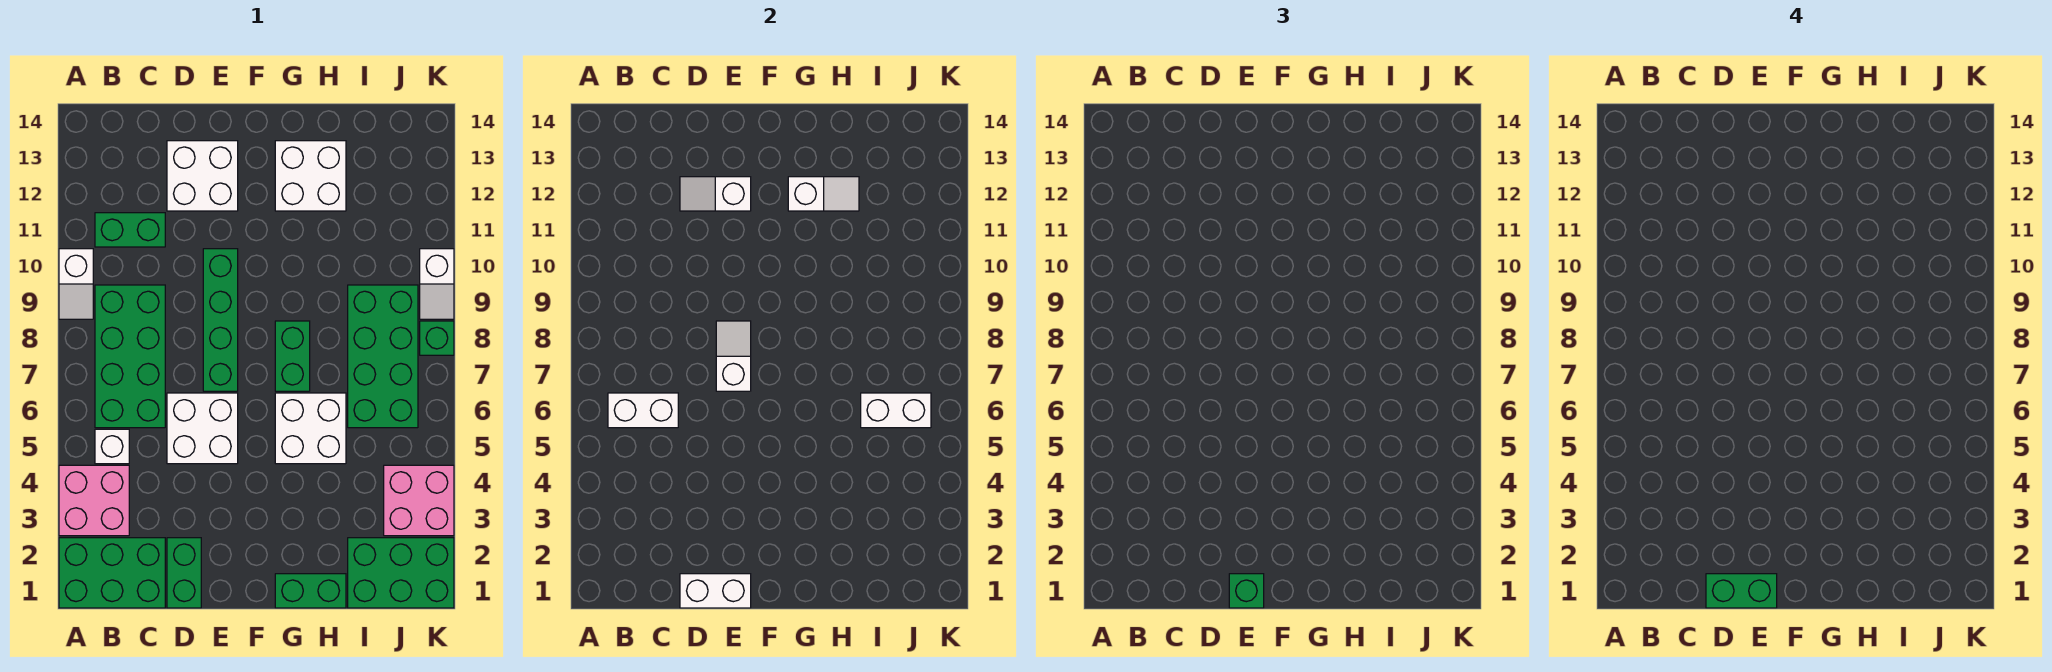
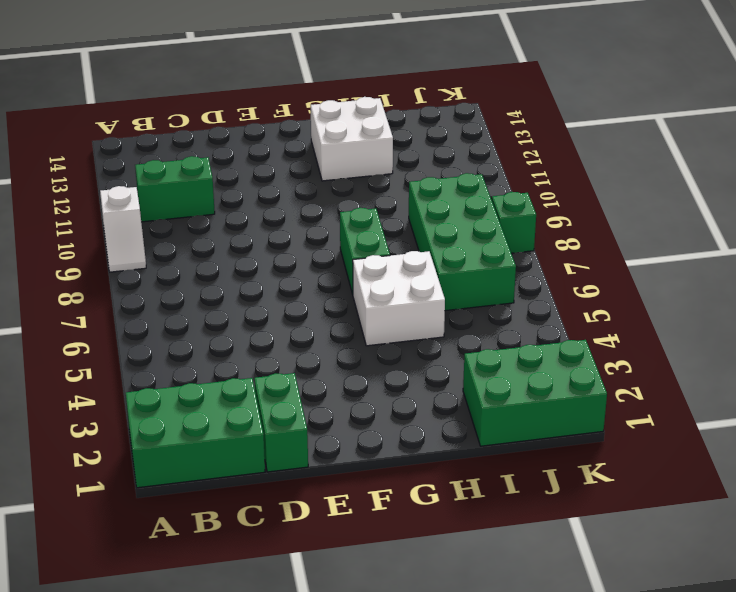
none -> pink brick A3:B4 level 1
none -> white brick B5 level 1
none -> green brick B6:C9 level 1

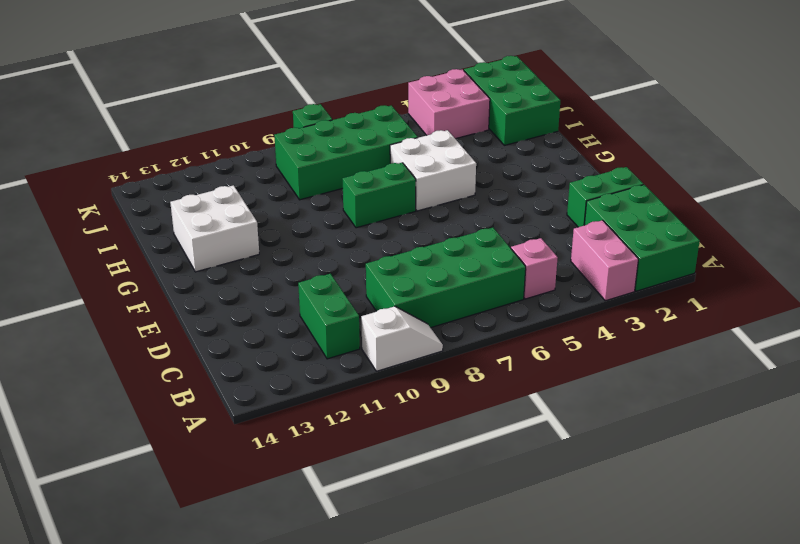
pink brick A3:B3 level 1 -> pink brick A3:B4 level 1
pink brick B5 level 1 -> white brick B5 level 1
none -> white brick D5:E6 level 1
none -> white brick D12:E13 level 1
none -> green brick E7:E10 level 1

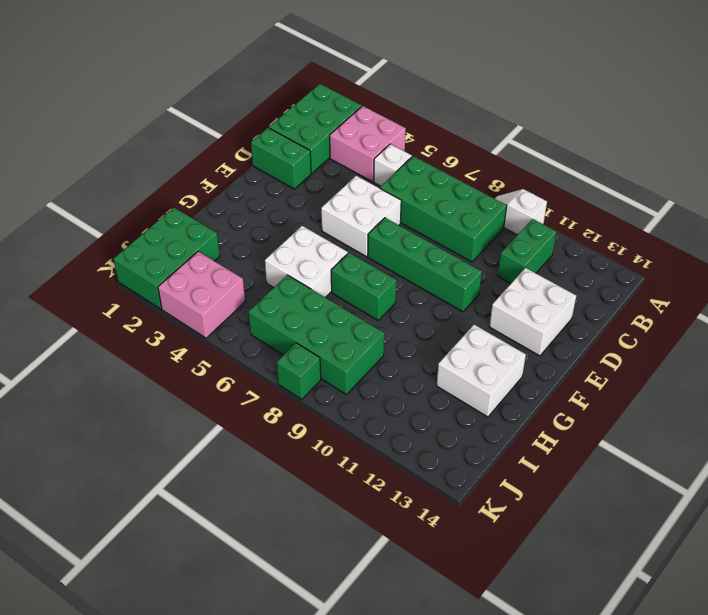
none -> green brick G1:H1 level 1
none -> white slope K9:K10 level 1 top 10
none -> white brick B6:C6 level 2

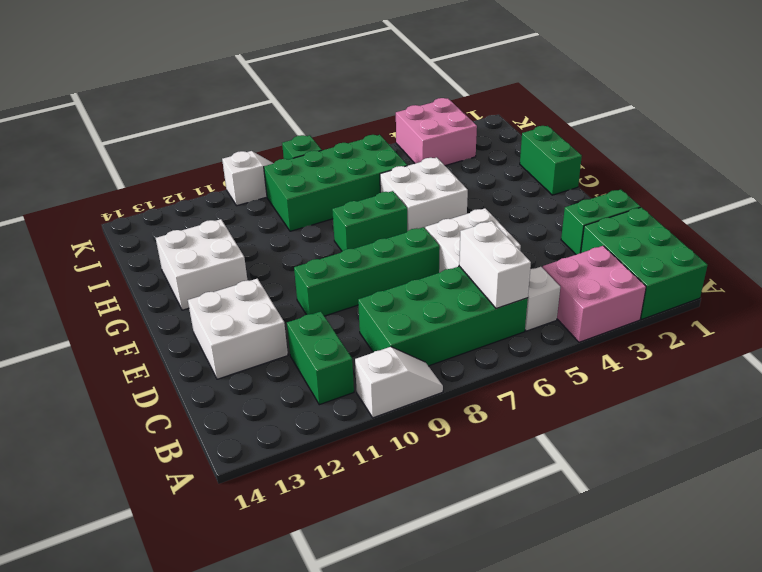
none -> green brick I1:K2 level 1
none -> white brick D1:E1 level 2
none -> white slope D12:E12 level 2 top E

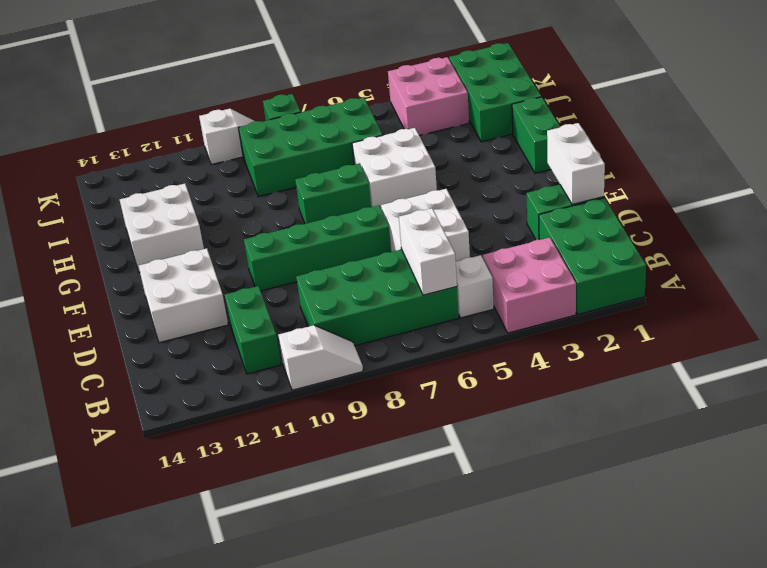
none -> white slope D12:E12 level 2 top E
none -> white slope E7:E8 level 2 top 7
none -> white slope G12:H12 level 2 top G

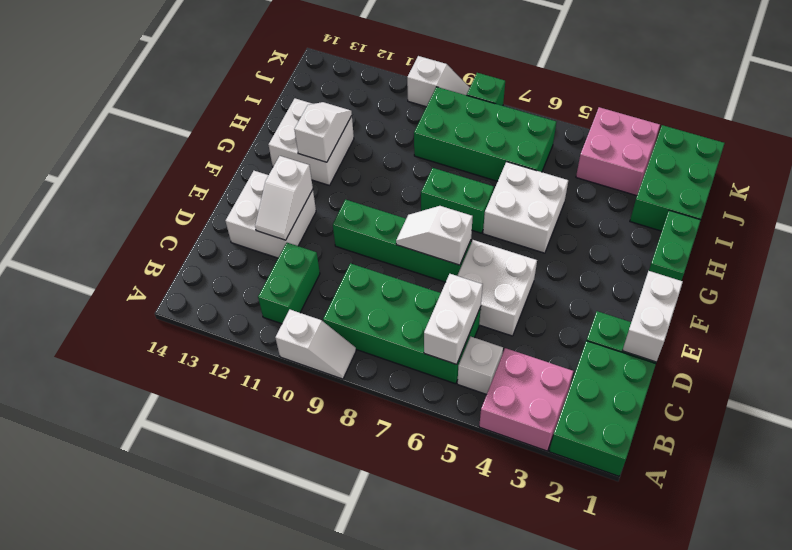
none -> white brick I6:J6 level 2
none -> green brick E1 level 3
none -> green brick D1:E1 level 4

